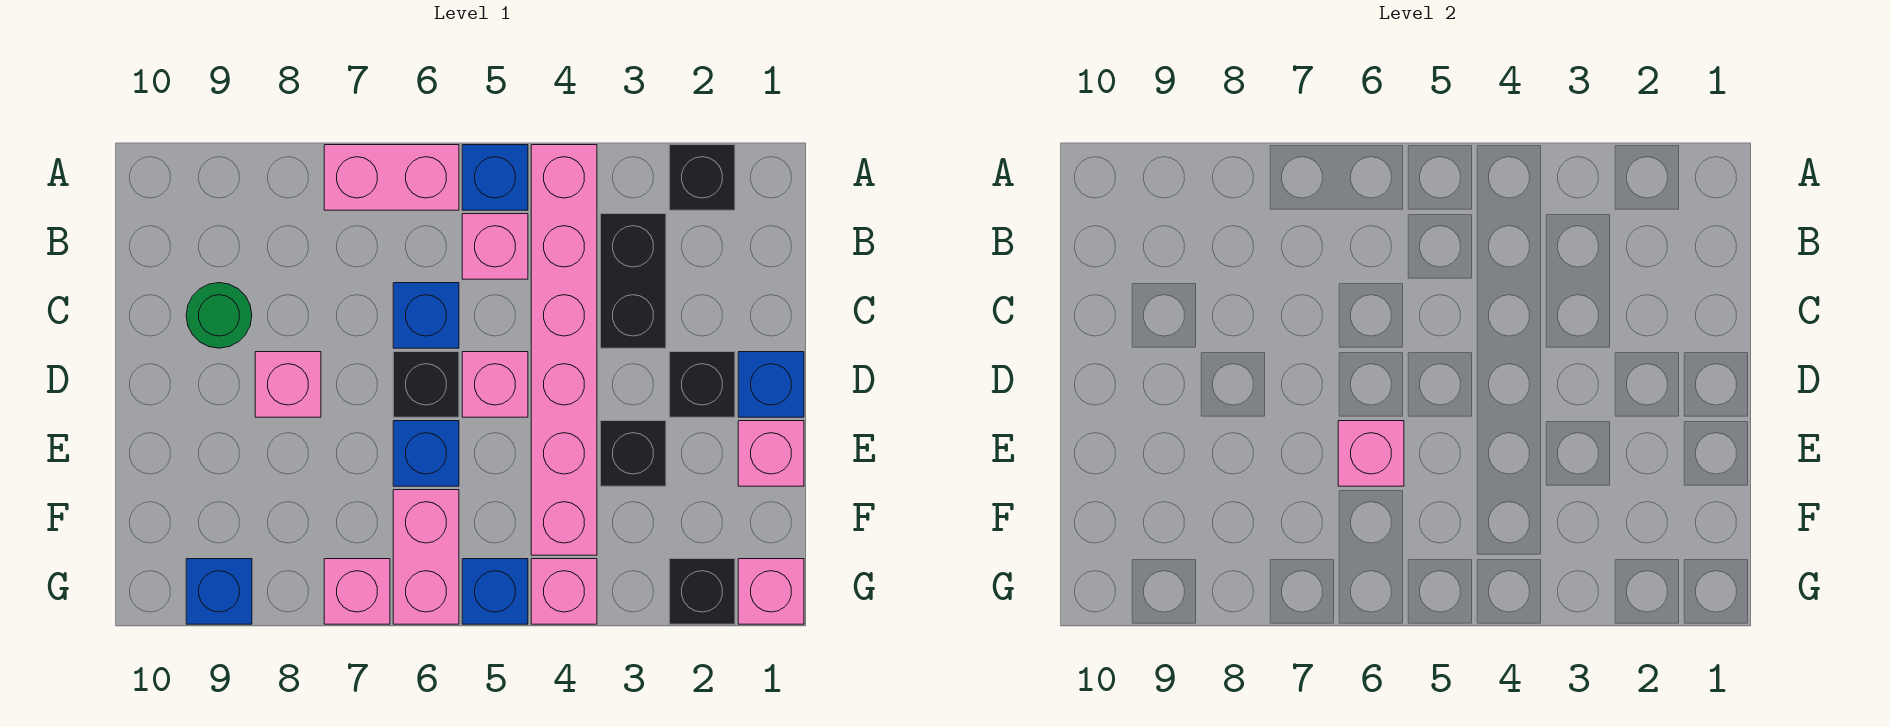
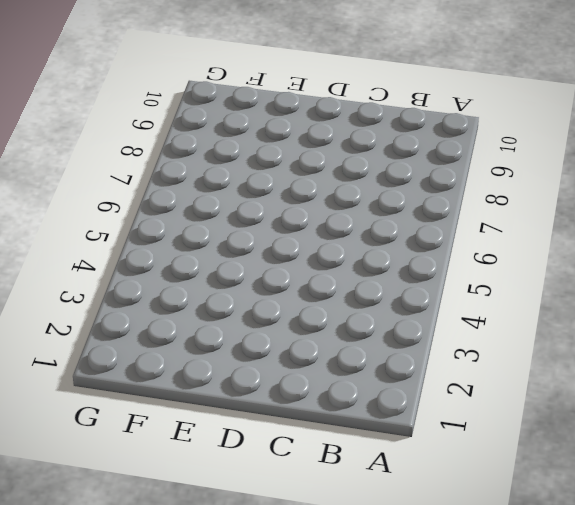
none -> black brick A2 level 1
none -> pink brick A4:F4 level 1
none -> blue brick A5 level 1

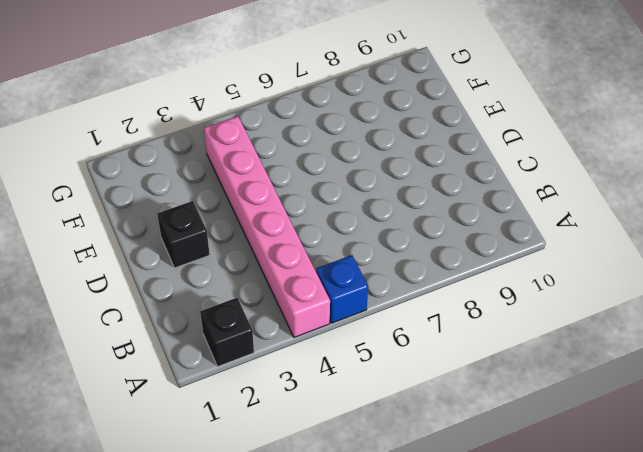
none -> pink brick A6:A7 level 1
none -> black brick B3:C3 level 1
none -> pink brick B5 level 1

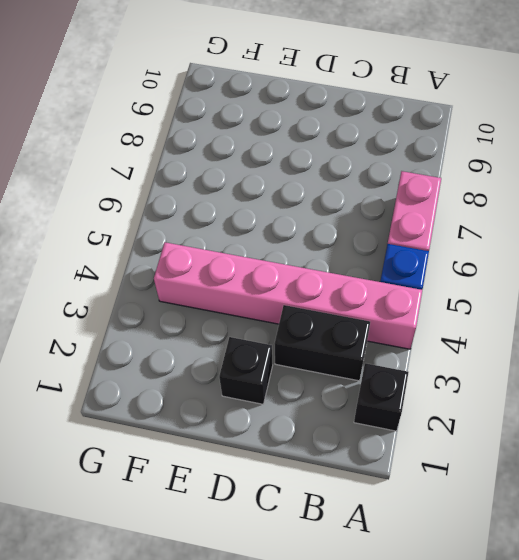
none -> pink brick B5 level 1
none -> blue brick C6 level 1
none -> green round brick C9 level 1

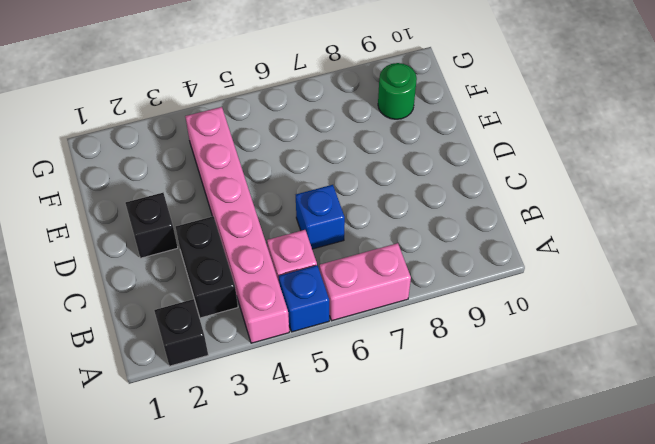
green round brick F9 level 1 -> green round brick C9 level 1
none -> blue brick D1 level 1
none -> pink brick D5 level 1
none -> black brick D6 level 1

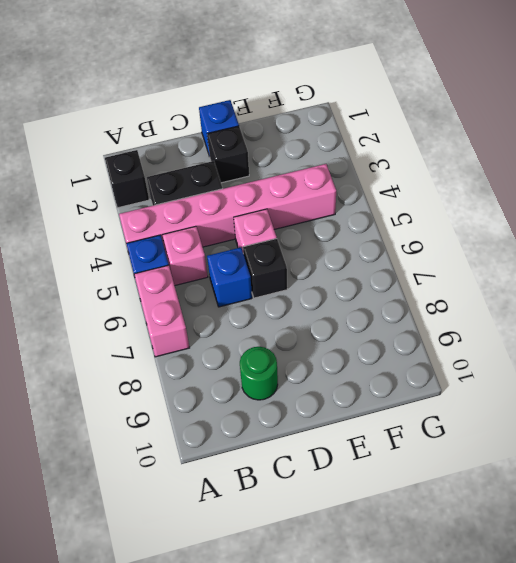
none -> pink brick D8 level 1
none -> pink brick E1 level 1
none -> black brick E3 level 1

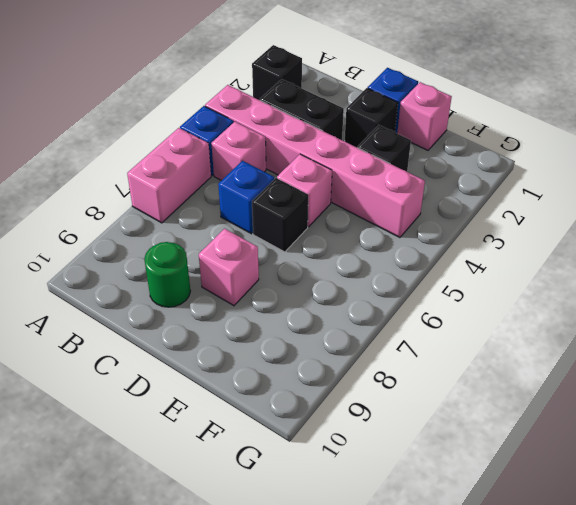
none -> blue brick E6 level 1
none -> pink brick F6:G6 level 1
none -> pink brick G1 level 1

